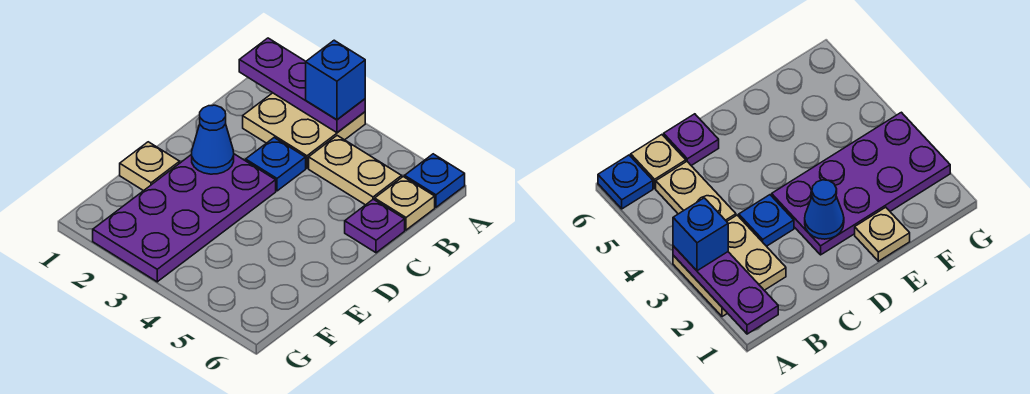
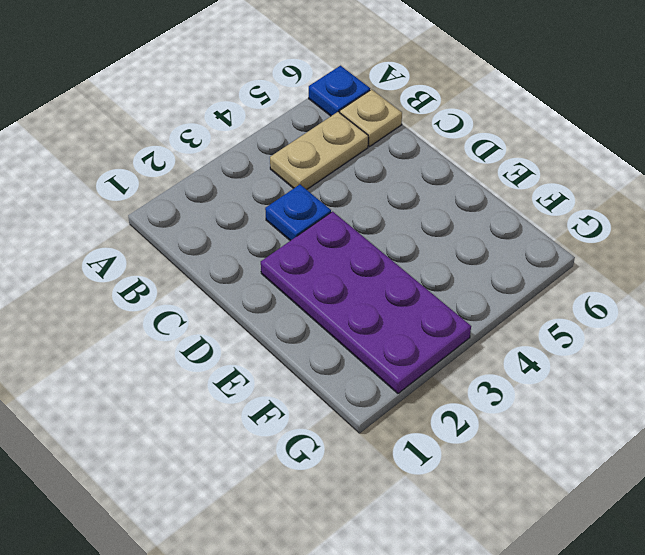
none -> tan plate A2:B3 level 1
none -> purple plate C6 level 1

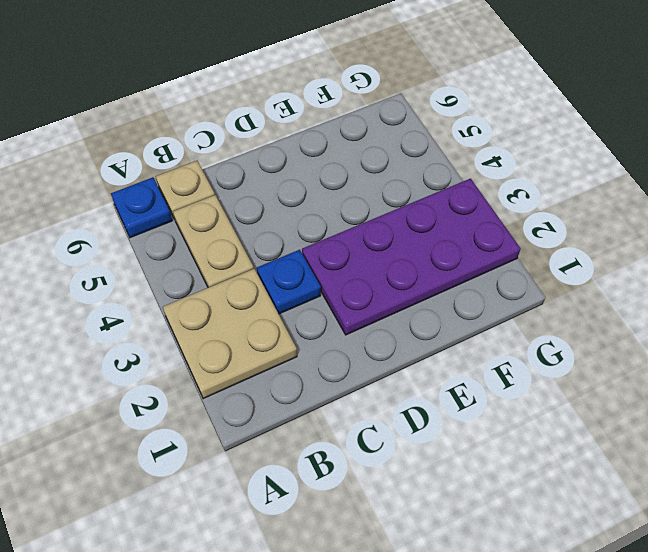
none -> purple plate C6 level 1
none -> tan plate E1 level 1

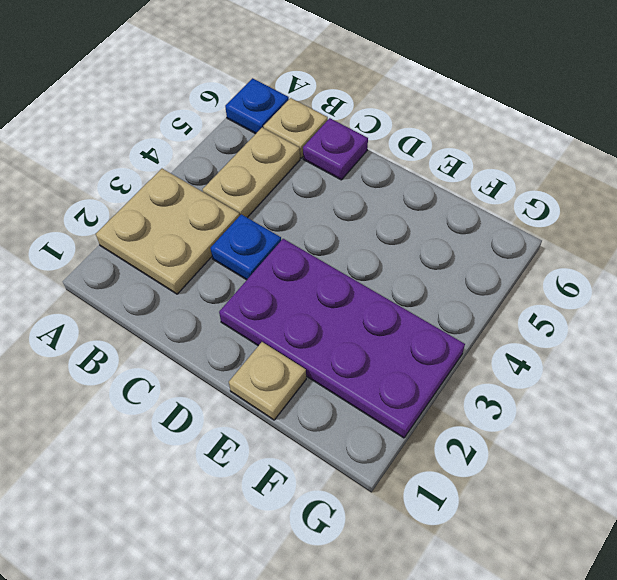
none -> purple plate A1:A3 level 2
none -> blue cone D2 level 2

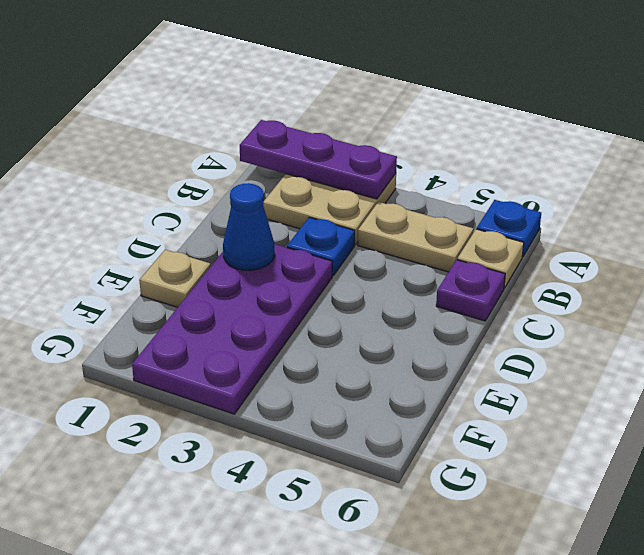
none -> blue brick A3 level 3

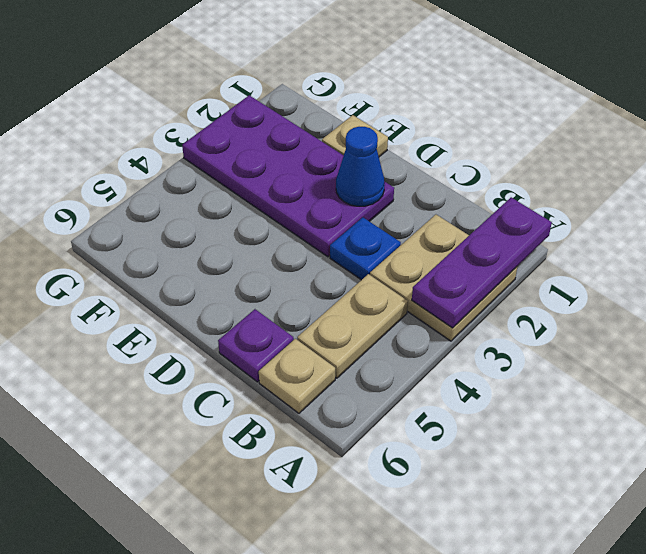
none -> blue plate A6 level 1
none -> blue brick A3 level 3

